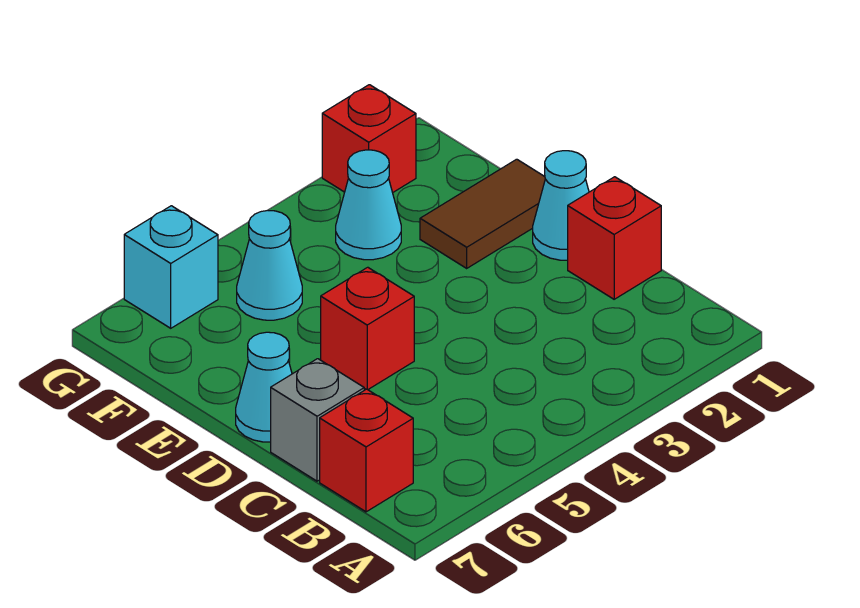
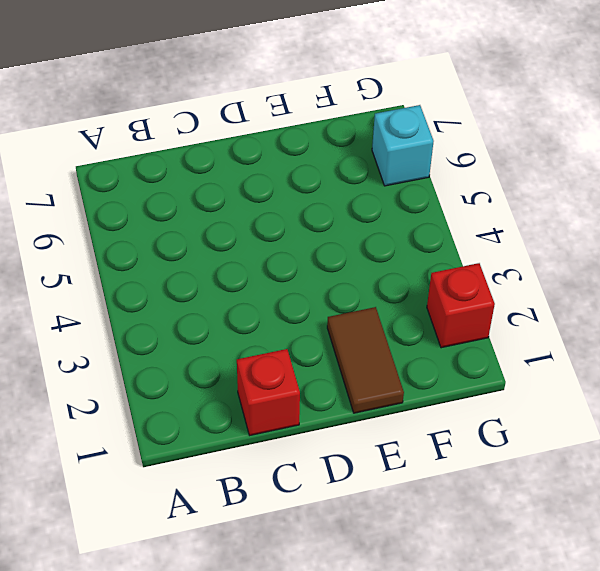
none -> red brick B7 level 1
none -> grey brick C7 level 1

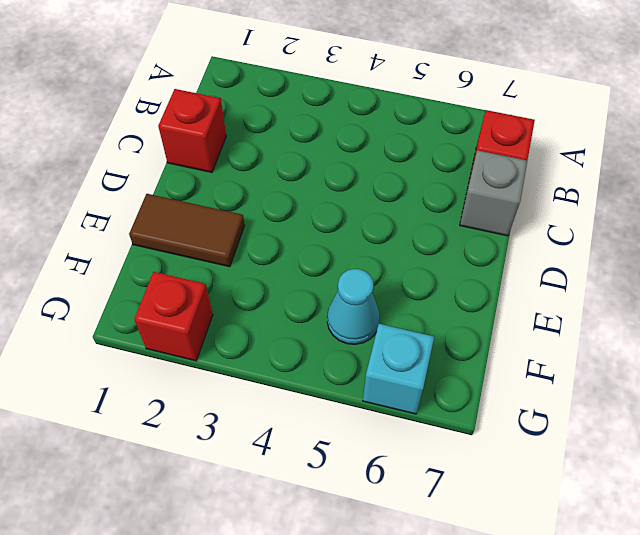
none -> cyan cone D1 level 1
none -> red brick D5 level 1

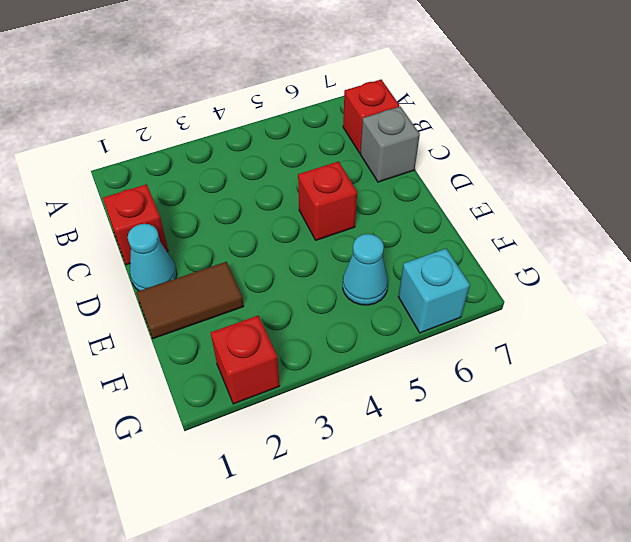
none -> cyan cone D7 level 1
none -> cyan cone F3 level 1

